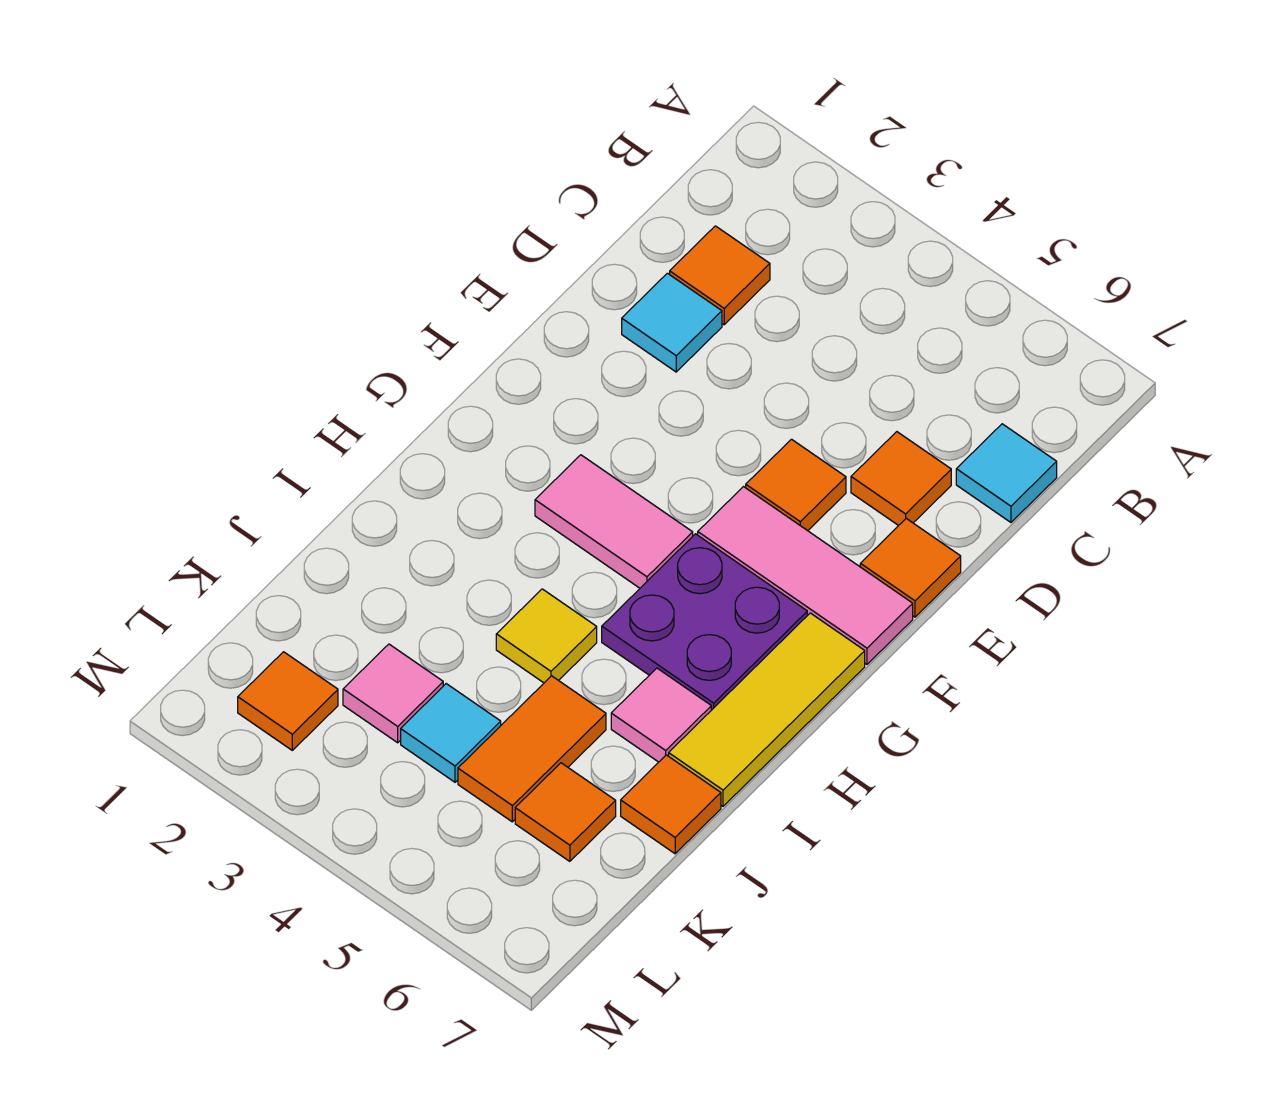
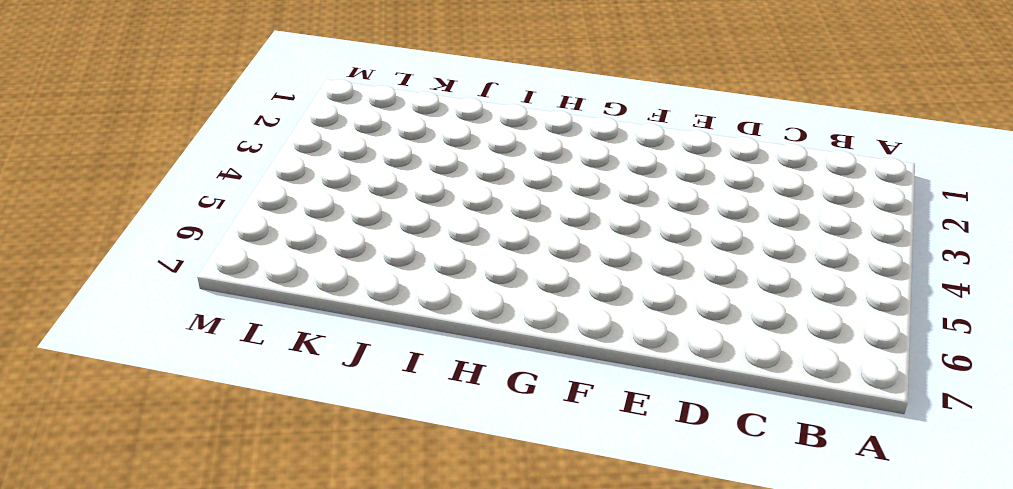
none -> orange tile C2 level 1
none -> cyan tile C7 level 1
none -> cyan tile D2 level 1

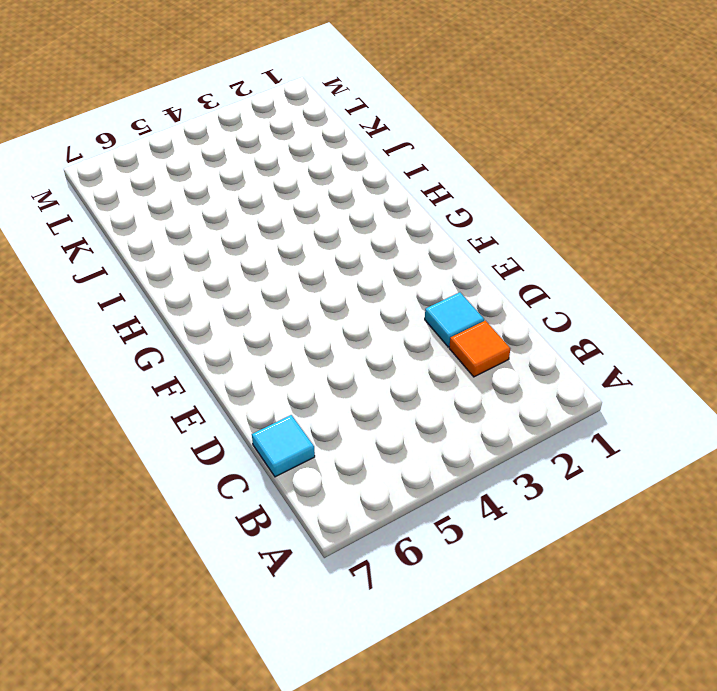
none -> orange tile D6 level 1
none -> orange tile E5 level 1
none -> orange tile E7 level 1

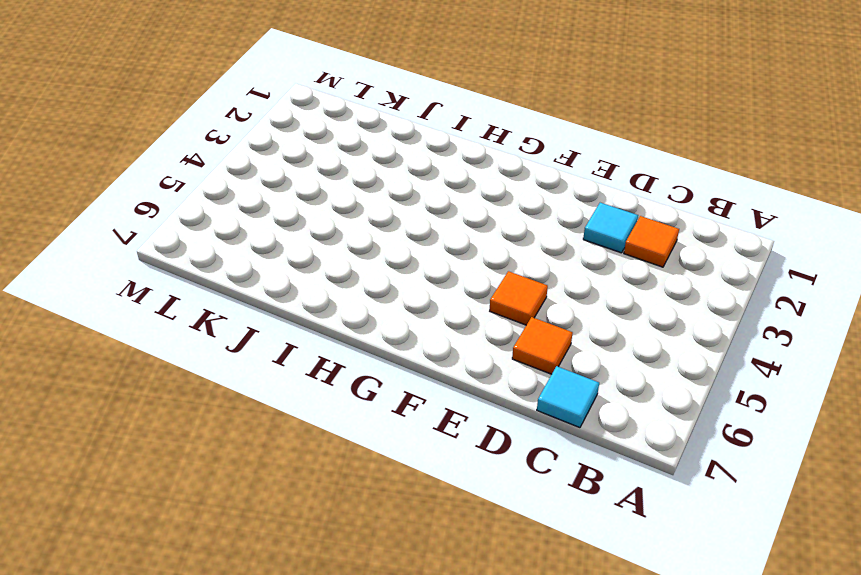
none -> orange tile E7 level 1
none -> pink tile F5:F7 level 1
none -> pink tile G3:G4 level 1

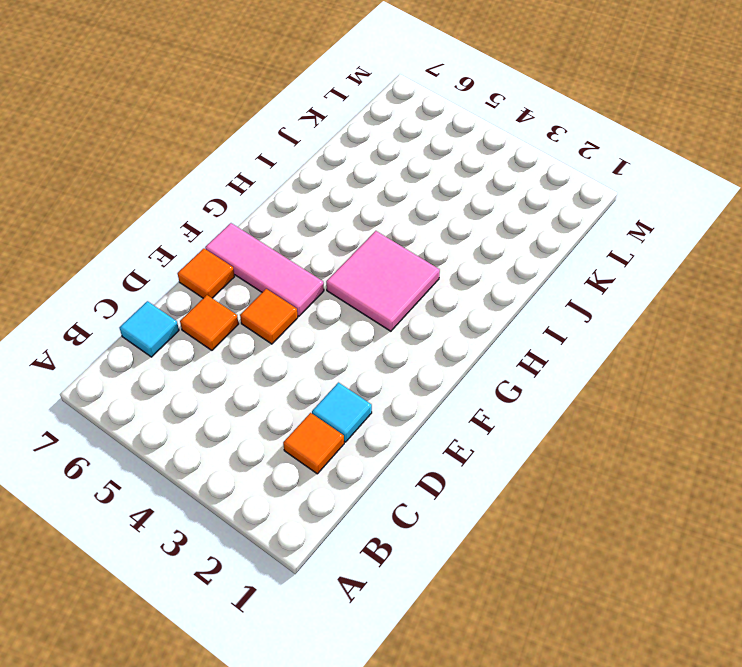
pink tile G3:H4 level 1 -> pink tile G3:G4 level 1
none -> purple plate G5:H6 level 1
none -> yellow tile G7:I7 level 1
none -> yellow tile I4 level 1

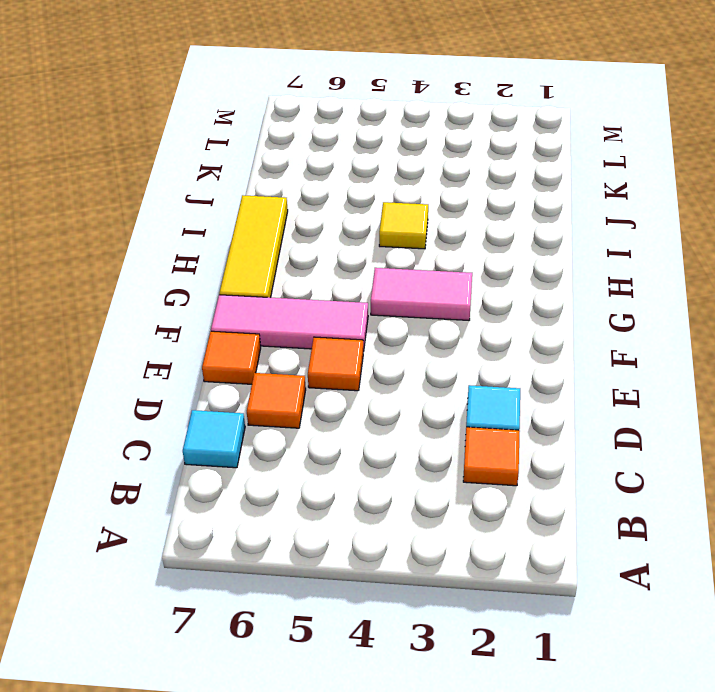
none -> purple plate G5:H6 level 1
none -> pink tile I6 level 1
none -> orange tile J5:K5 level 1

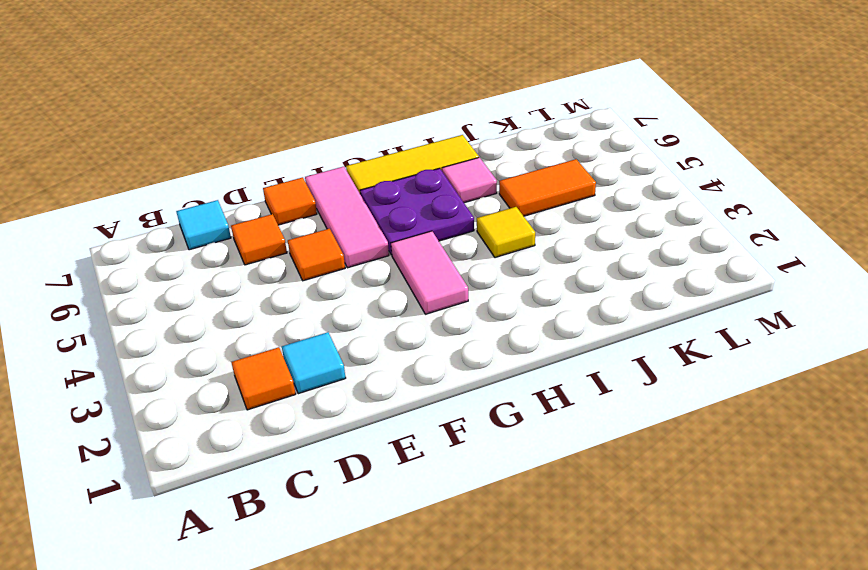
none -> orange tile J7 level 1
none -> pink tile K3 level 1
none -> cyan tile K4 level 1

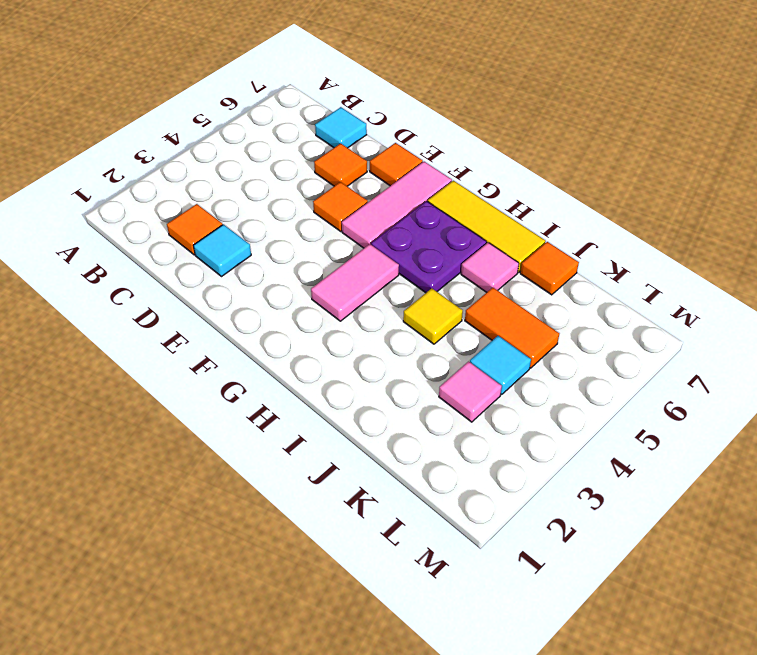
none -> orange tile K6 level 1
none -> orange tile L2 level 1

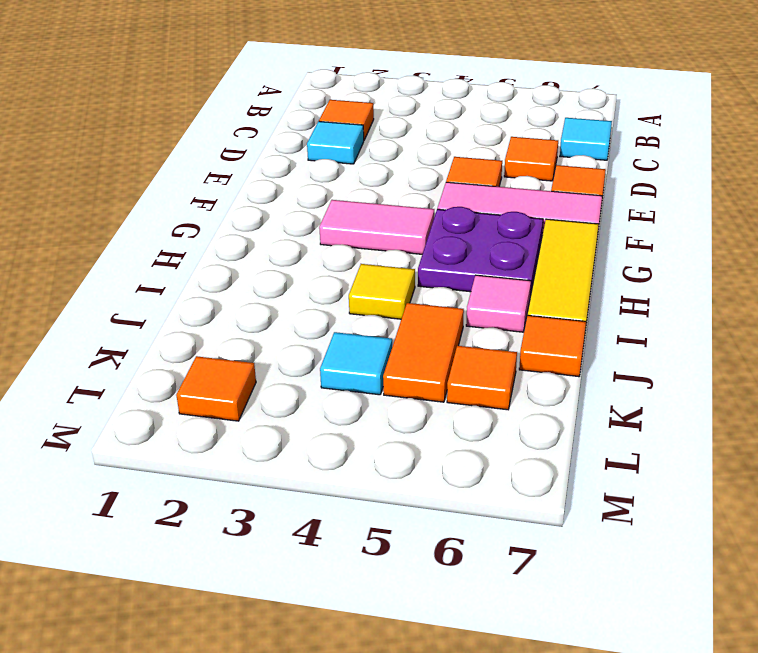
none -> pink tile K3 level 1

